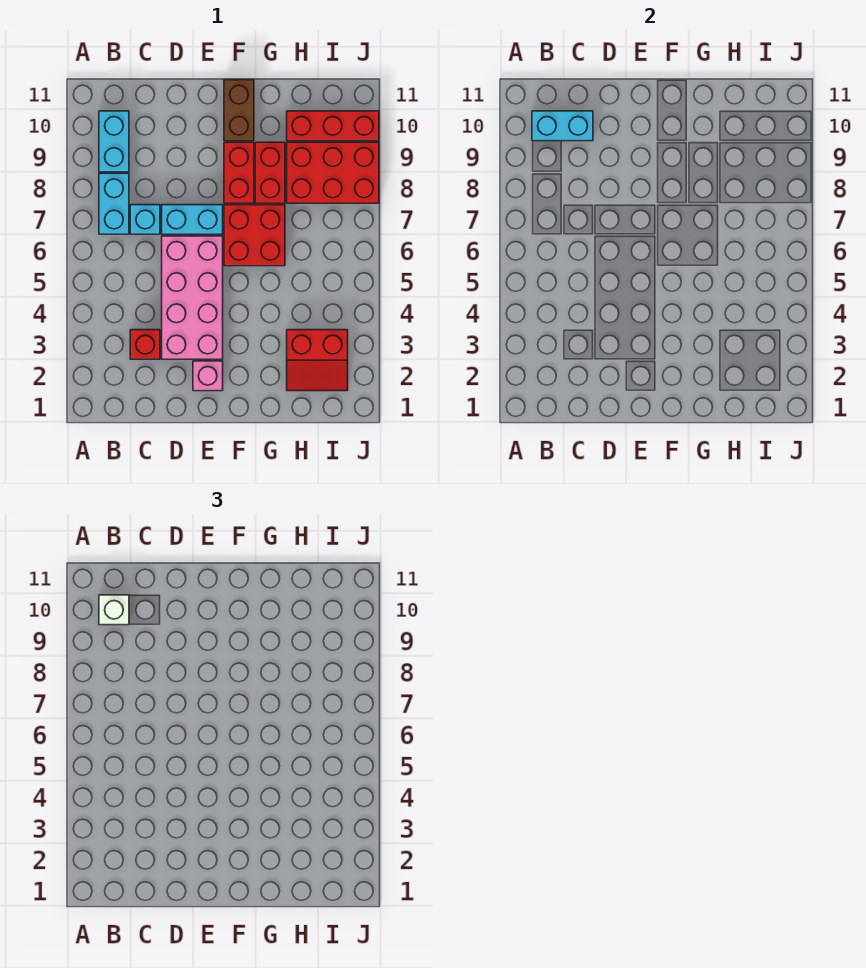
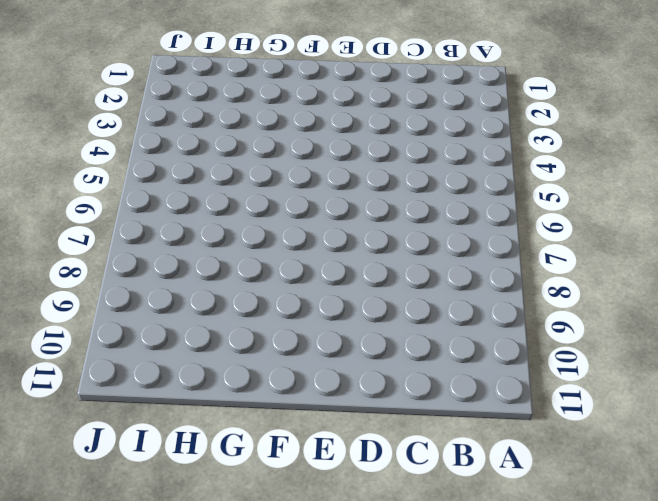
none -> cyan brick B7:B8 level 1
none -> cyan brick B9:B10 level 1
none -> red brick C3 level 1

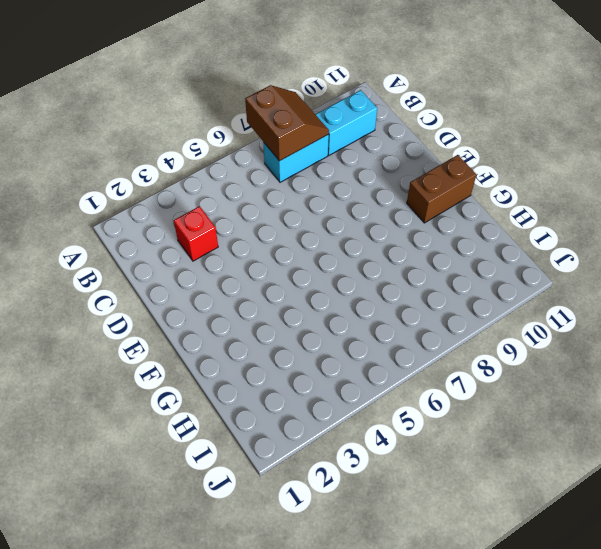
brown slope A7:B8 level 2 top 7 -> none
none -> cyan brick C7 level 1
none -> pink brick D3:E6 level 1
none -> cyan brick D7:E7 level 1

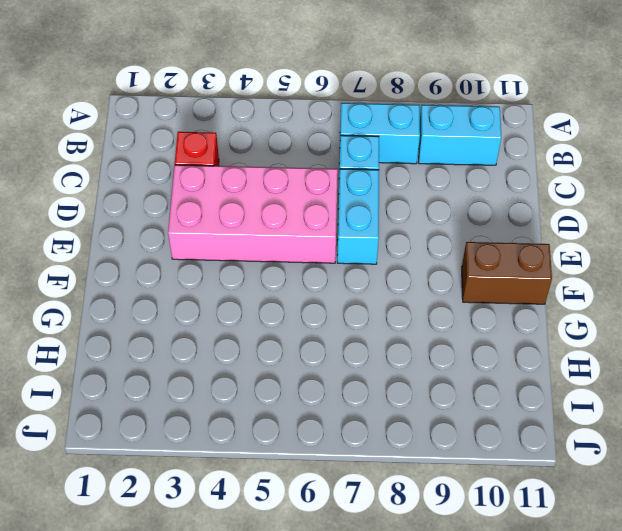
none -> pink brick E2 level 1
none -> red brick F6:G7 level 1
none -> red brick F8:F9 level 1

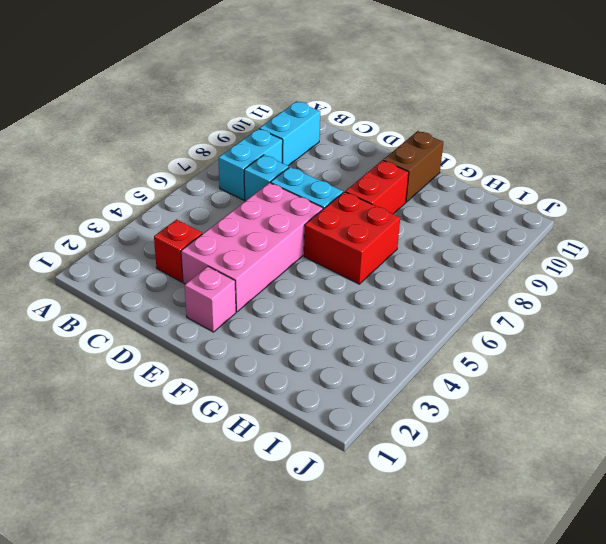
none -> red brick G8:G9 level 1
none -> red slope H2:I3 level 1 top 3
none -> red brick H8:J9 level 1

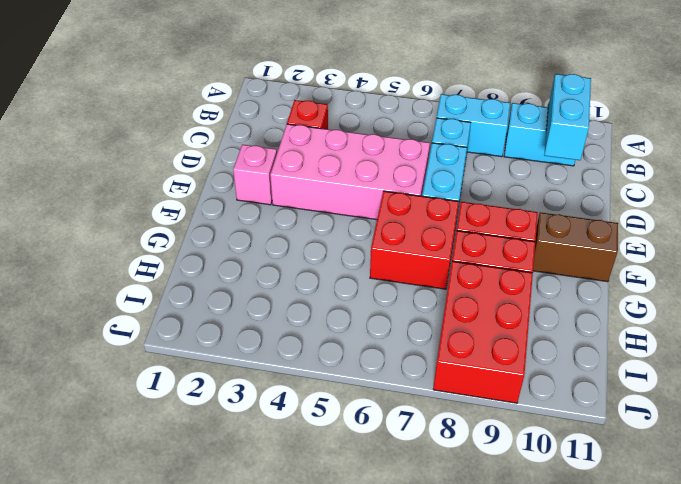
none -> red slope H2:I3 level 1 top 3
none -> red brick H10:J10 level 1
none -> white brick B10 level 3

